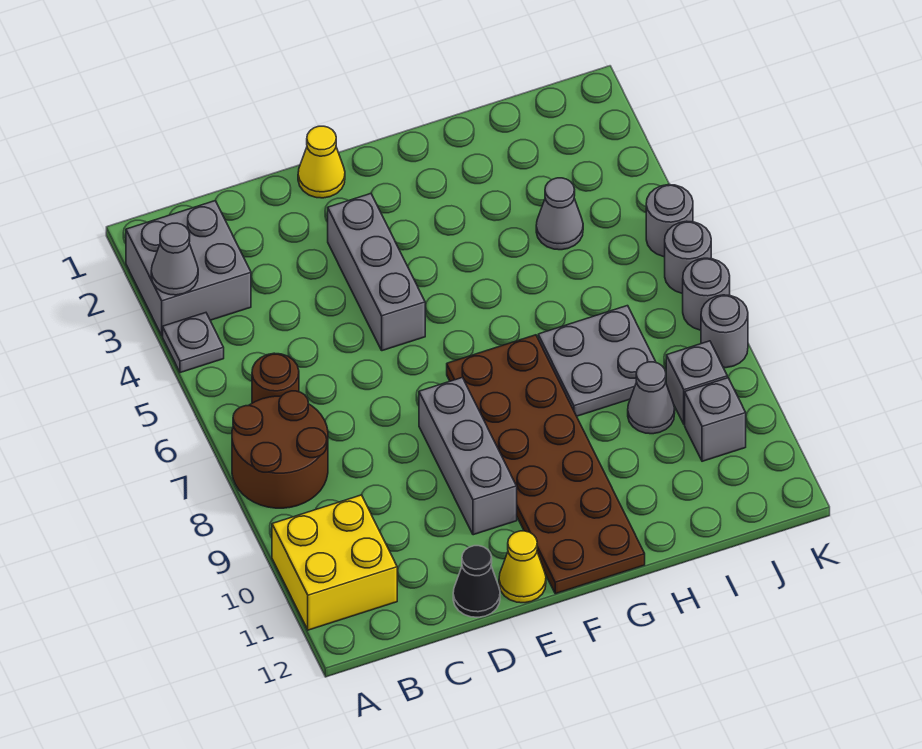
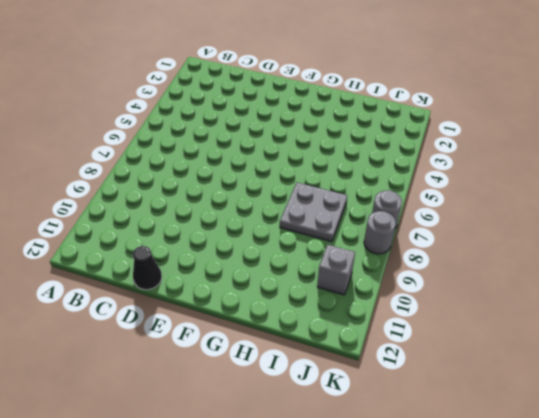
none -> grey brick A2:B3 level 1
none -> grey plate A4 level 1
none -> brown round brick A7:B8 level 1

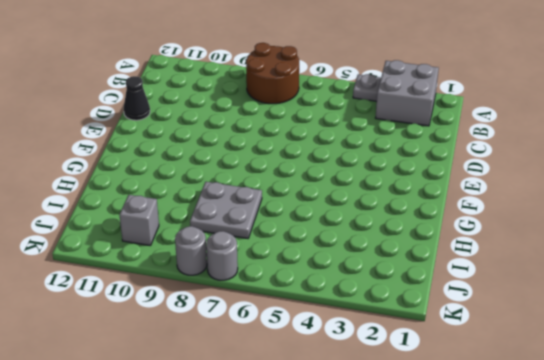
none -> yellow brick A10:B11 level 1
none -> brown round brick B6 level 1
none -> yellow cone E1 level 1

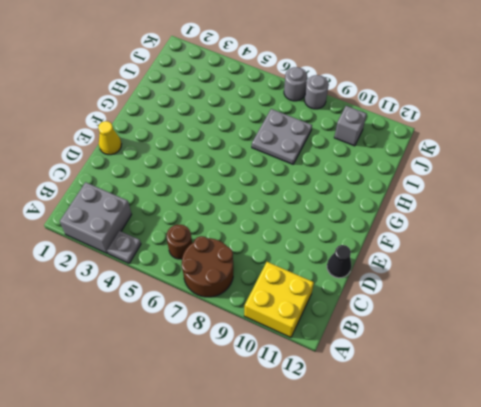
none -> grey brick E3:E5 level 1
none -> grey brick E8:E10 level 1
none -> yellow cone E12 level 1

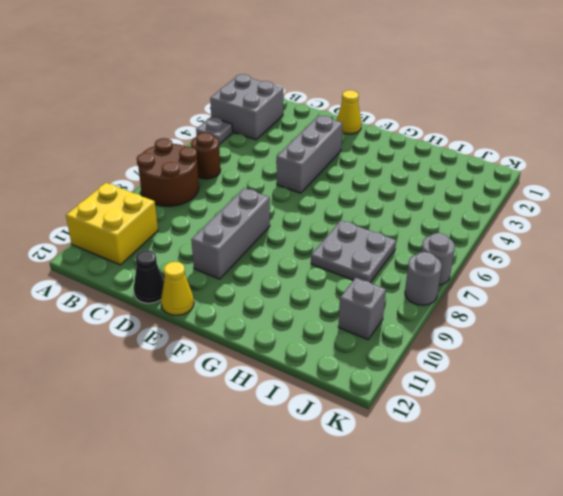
none -> brown plate F7:G12 level 1
none -> grey cone I4 level 1
none -> grey cone I9 level 1

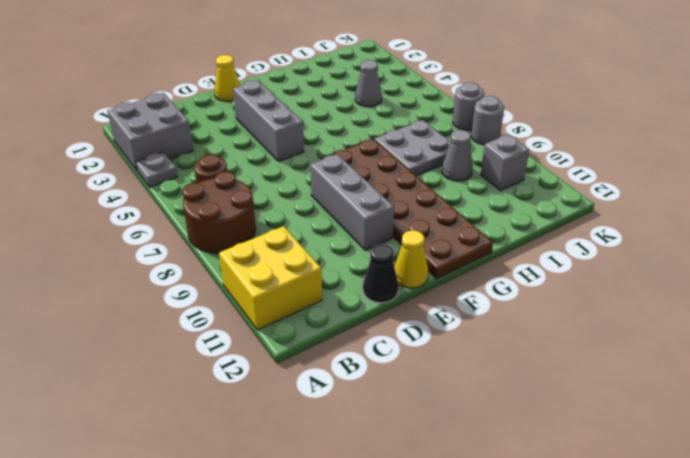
none -> grey brick J9 level 1
none -> grey round brick K5 level 1
none -> grey round brick K6 level 1

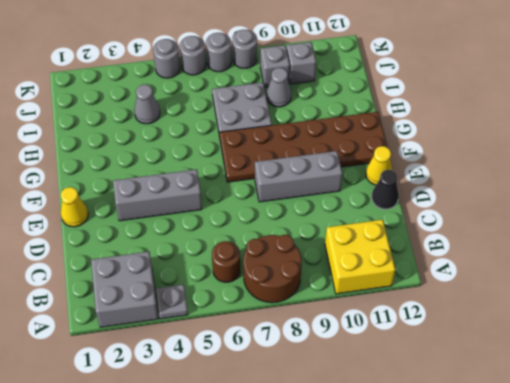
none -> grey cone A3 level 2

